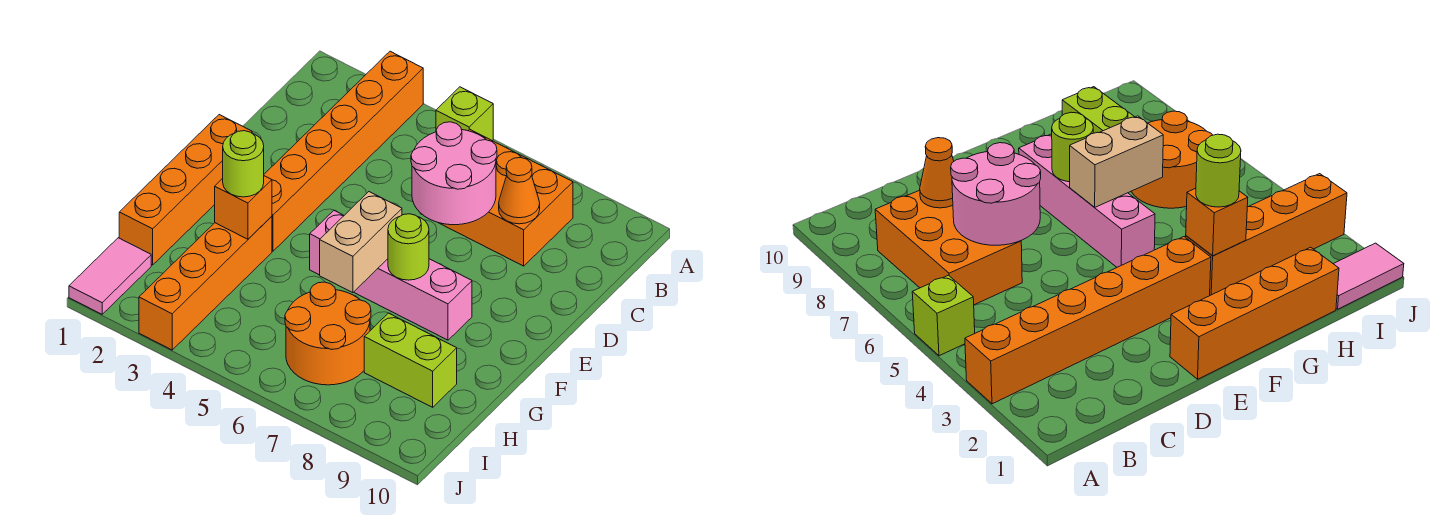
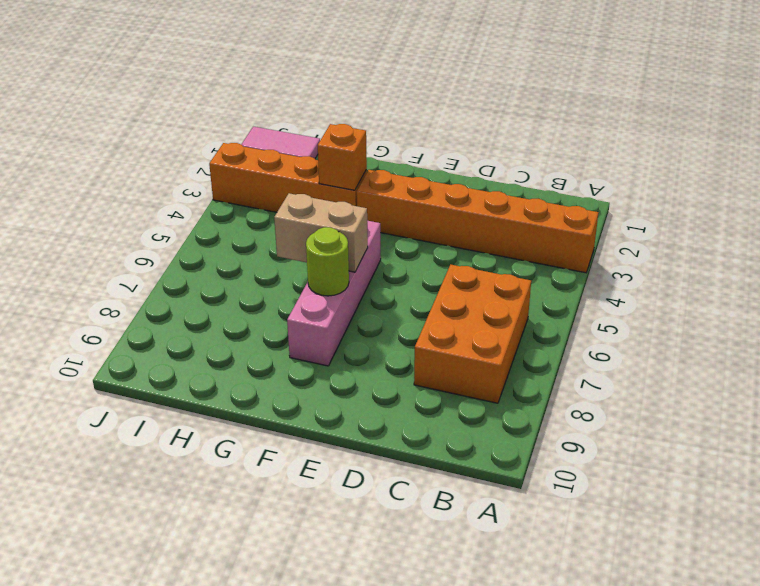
none -> lime brick A5 level 1
none -> orange brick E1:H1 level 1
none -> orange round brick H6:I7 level 1

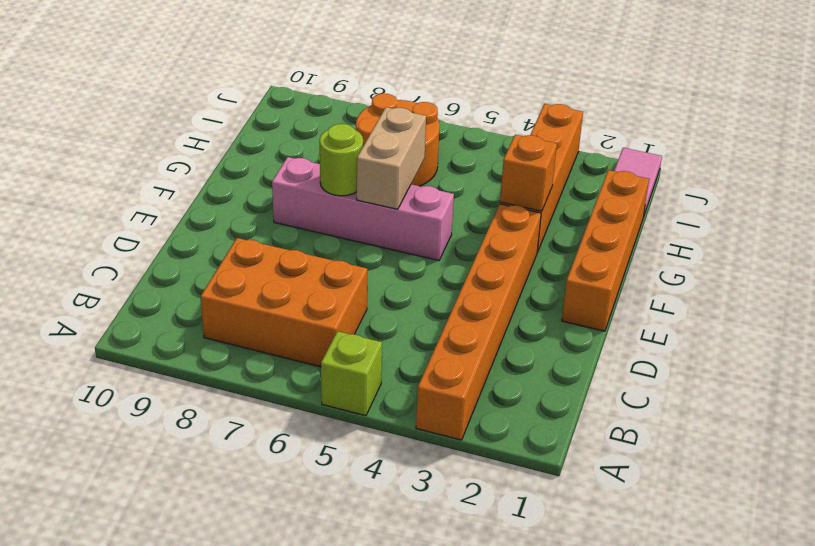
none -> lime brick H8:H9 level 1
none -> pink round brick C6:D7 level 2
none -> orange cone C8 level 2

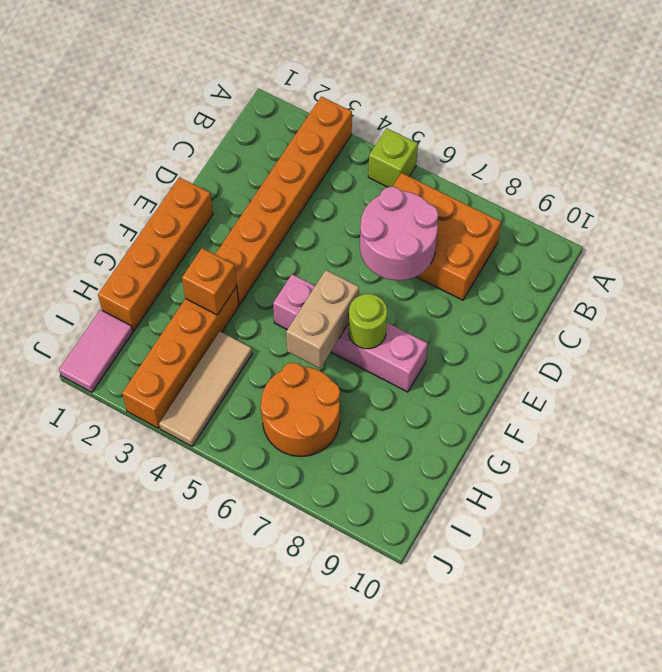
tan tile H4:J4 level 1 -> none
none -> lime brick H8:H9 level 1
none -> orange cone C8 level 2
none -> lime round brick G3 level 3

